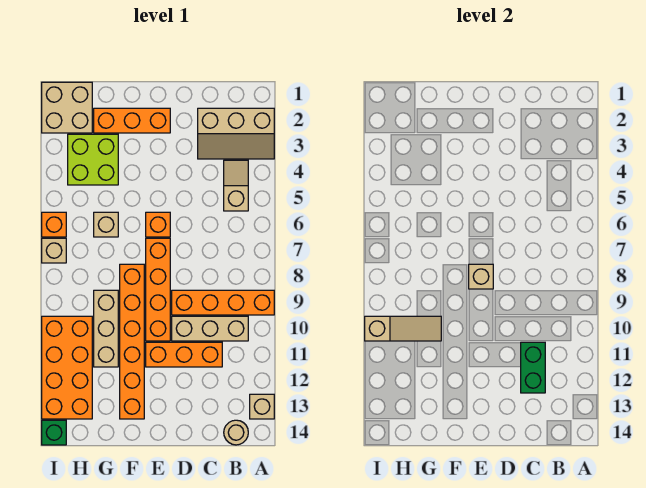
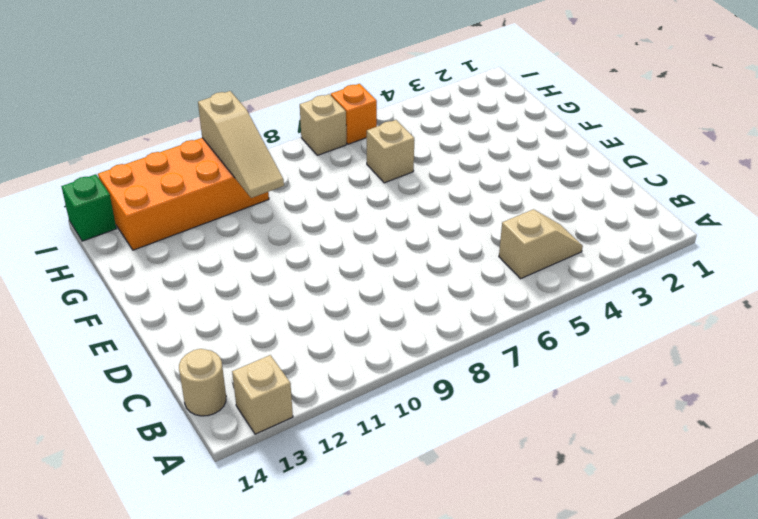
none -> tan slope A2:C3 level 1 top 2
none -> orange brick A9:D9 level 1
none -> tan brick B10:D10 level 1

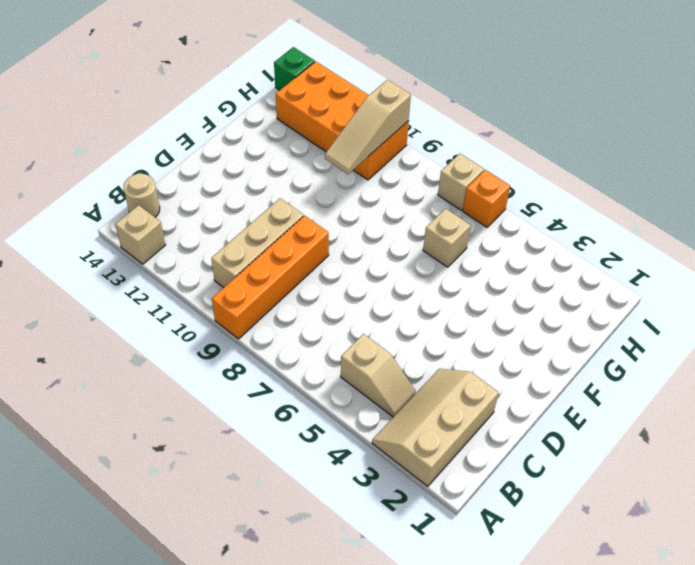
none -> orange brick C11:E11 level 1
none -> orange brick E2:G2 level 1
none -> orange brick E6 level 1

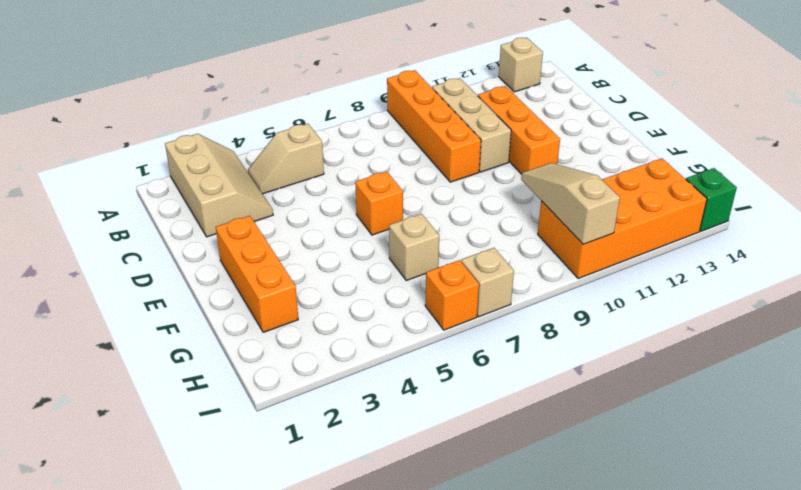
none -> tan round brick B14 level 1
none -> orange brick E7:E10 level 1
none -> orange brick F8:F13 level 1

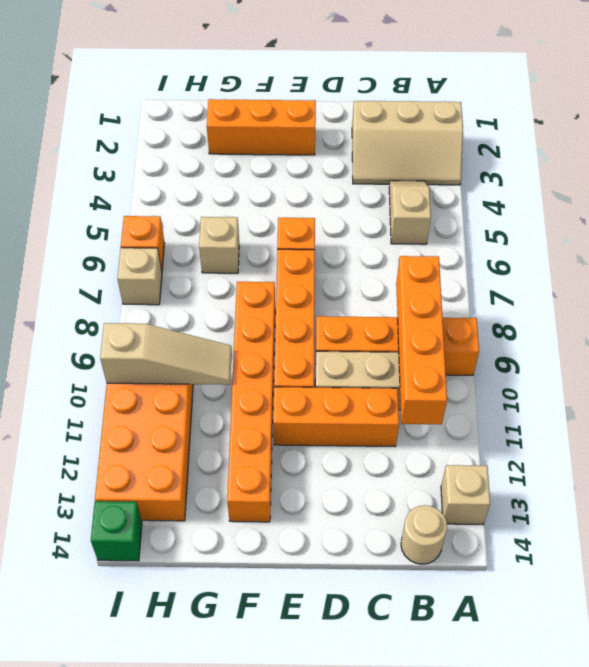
orange brick B8:B11 level 2 -> none
none -> lime brick G3:H4 level 1
none -> tan brick G9:G11 level 1
none -> tan brick H1:I2 level 1

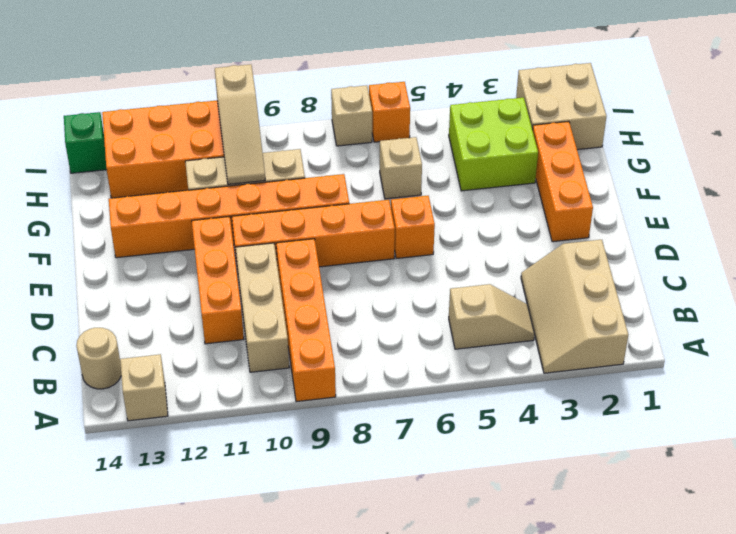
none -> green brick C11:C12 level 2
none -> tan brick E8 level 2

